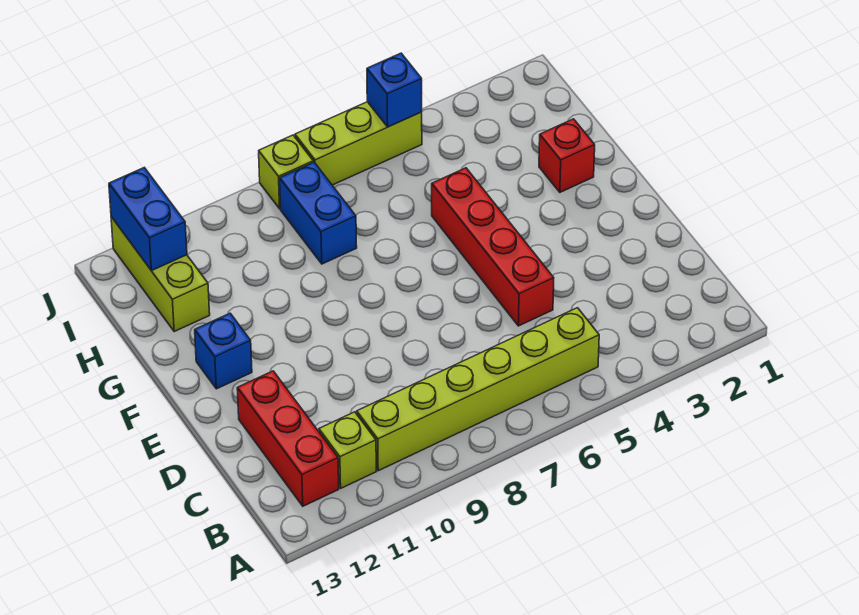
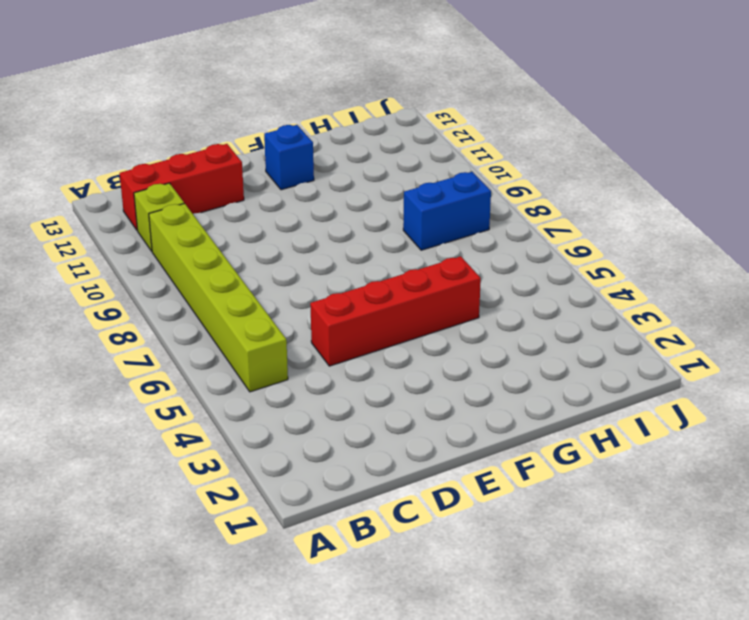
none -> red brick G2 level 1
none -> lime brick H12:J12 level 1
none -> lime brick J5:J7 level 1

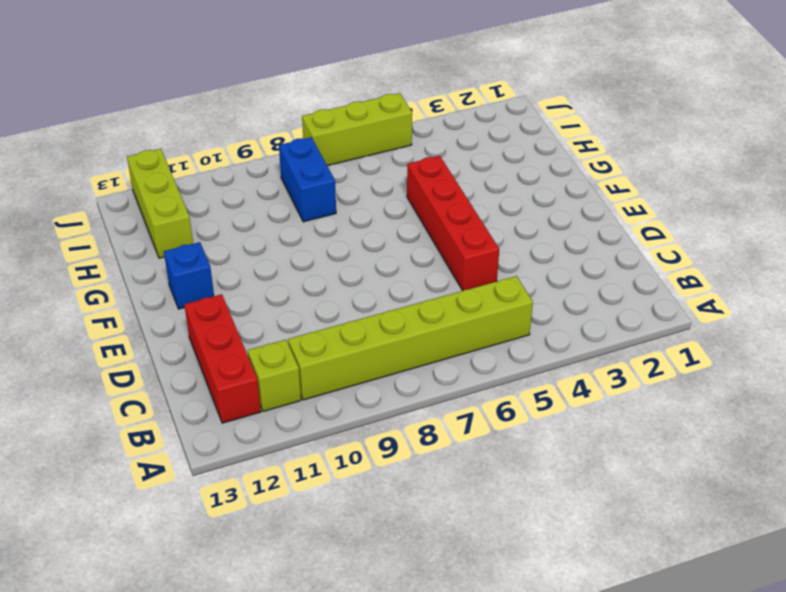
none -> red brick G2 level 1
none -> lime brick J8 level 1
none -> blue brick I12:J12 level 2

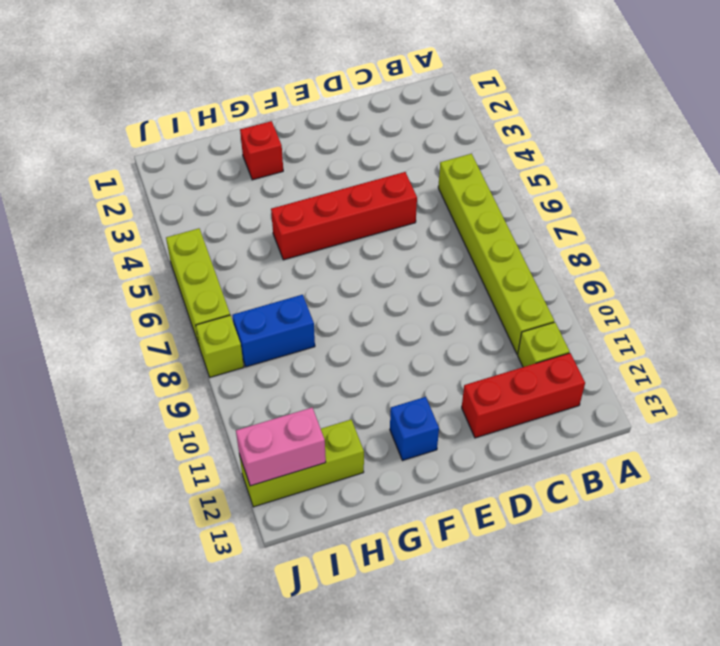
pink brick I12:J12 level 2 -> blue brick I12:J12 level 2
none -> blue brick J5 level 2

